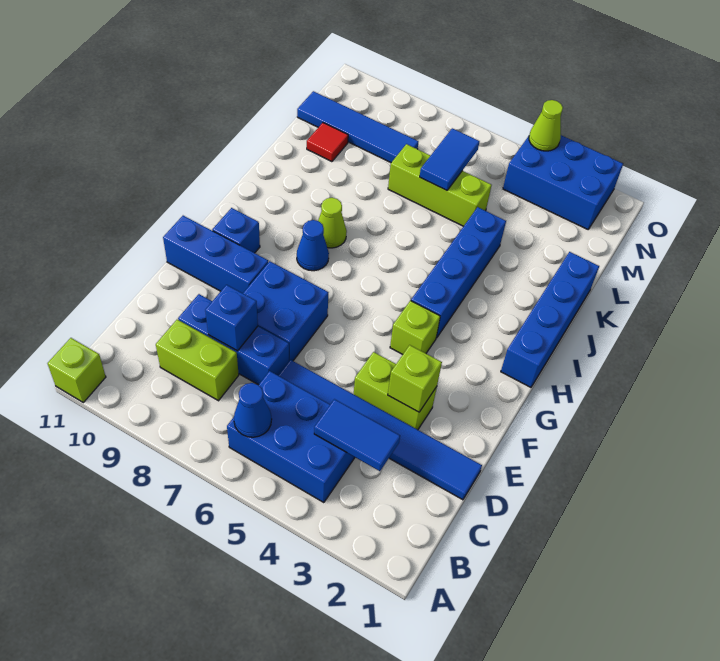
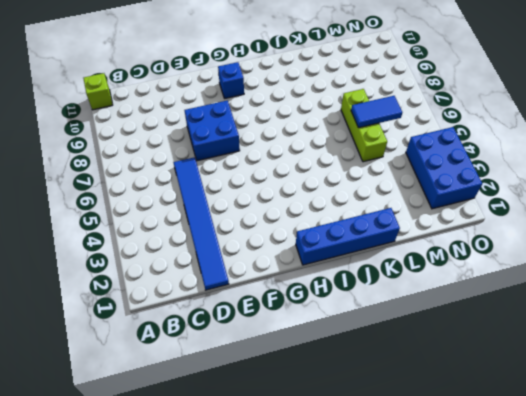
none -> blue brick B4:C6 level 1
none -> lime brick C8:C9 level 1
none -> blue brick D7:D9 level 1

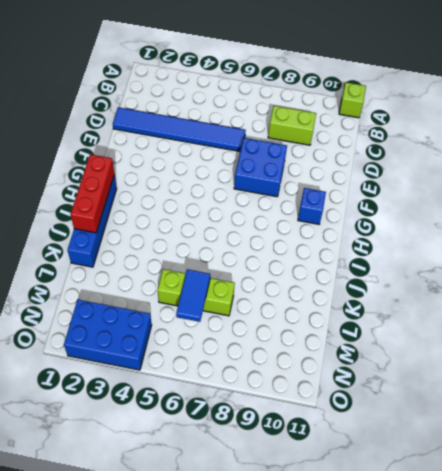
red brick H1:J1 level 2 -> none
none -> blue brick B4:C6 level 1
none -> blue brick D7:D9 level 1
none -> lime brick E3:E4 level 1

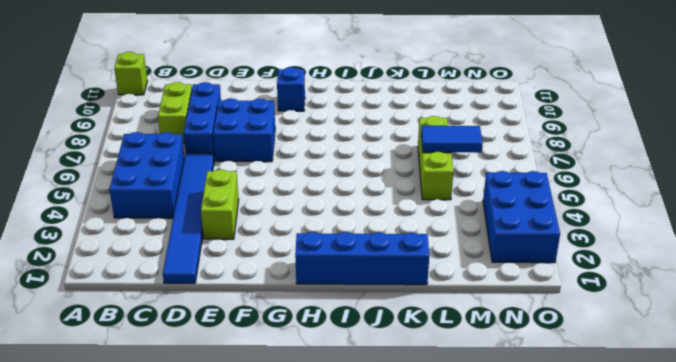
none -> blue brick F9:F11 level 1
none -> lime brick G4 level 1
none -> blue brick H4:K4 level 1

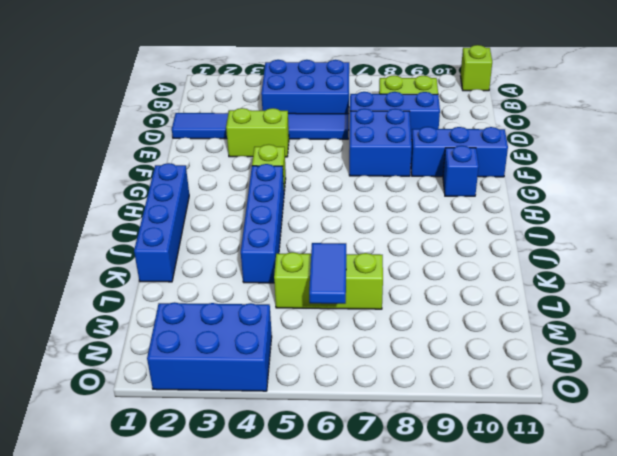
none -> blue cone H8 level 1
none -> lime cone I8 level 1
none -> red tile L10 level 1

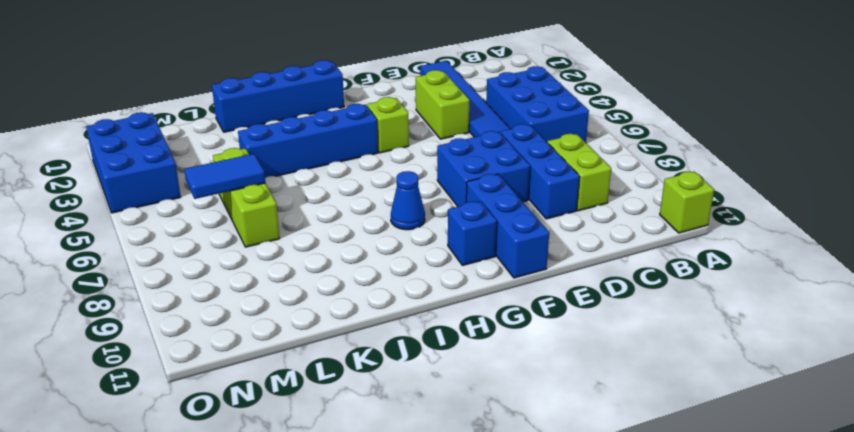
none -> lime cone I8 level 1
none -> red tile L10 level 1
none -> blue tile M8:M11 level 1

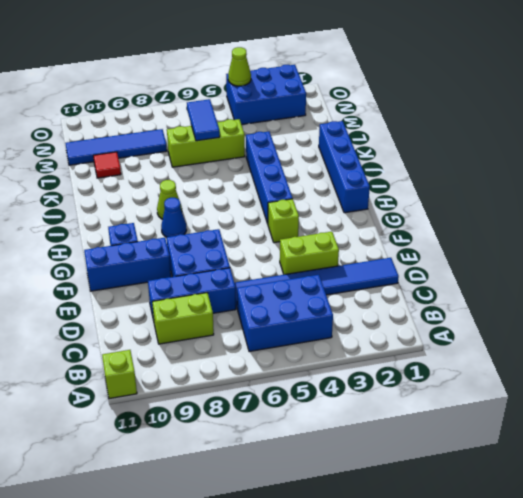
none -> blue cone B6 level 2
none -> blue tile C3:C4 level 2
none -> blue brick D8 level 2

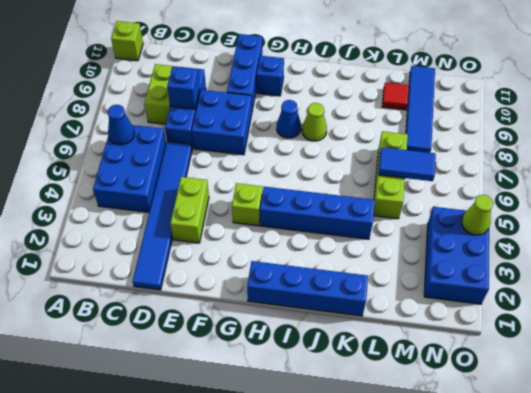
none -> blue tile C3:C4 level 2
none -> lime brick E3 level 2

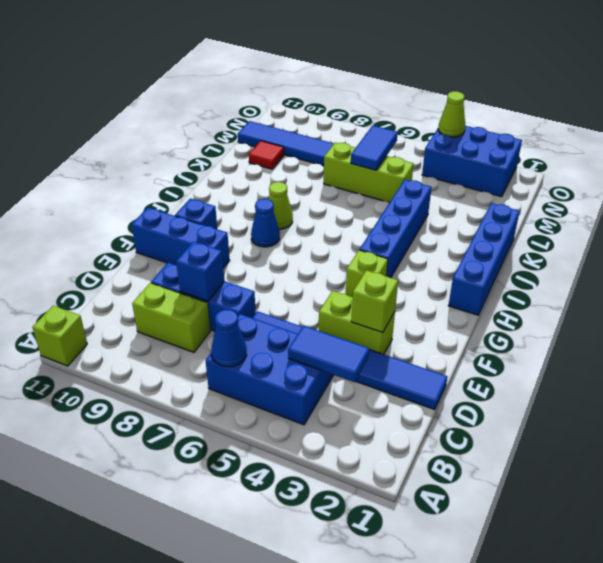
none -> blue brick E7:F8 level 1

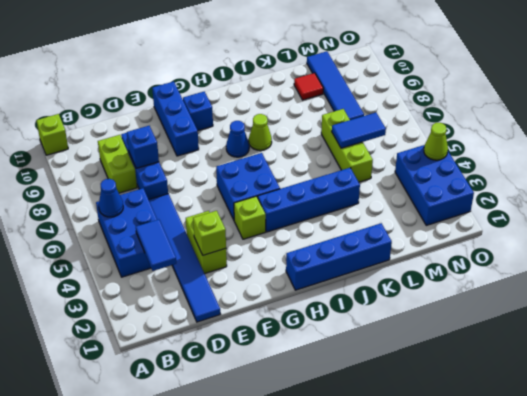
blue brick G5:H6 level 1 -> blue brick E7:F8 level 1

